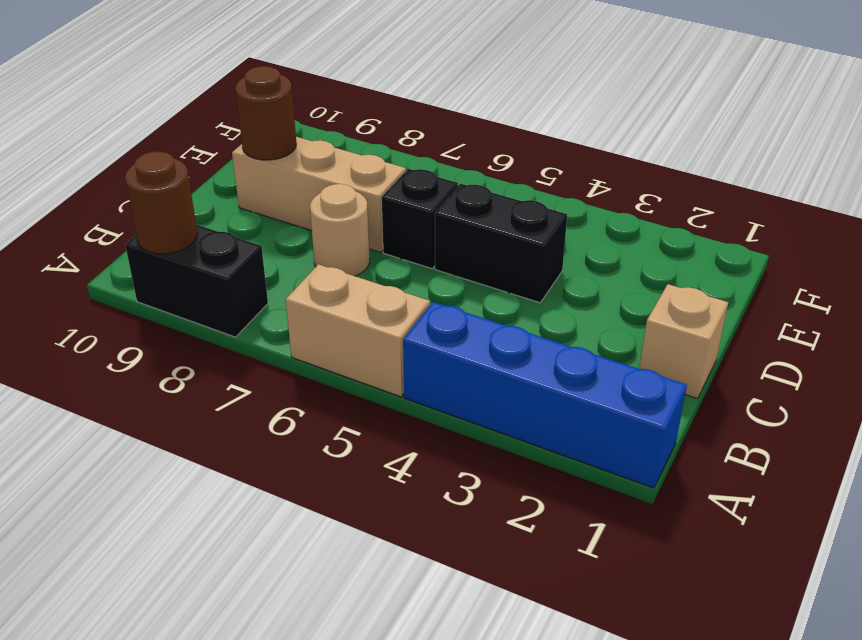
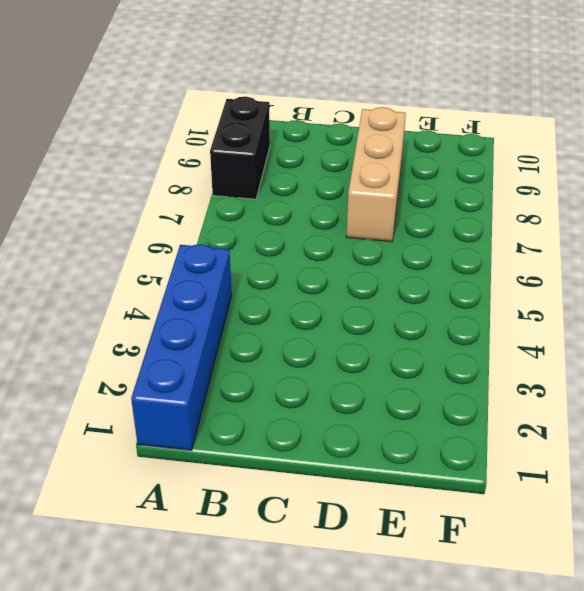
none -> tan brick A5:A6 level 1
none -> tan brick C1 level 1

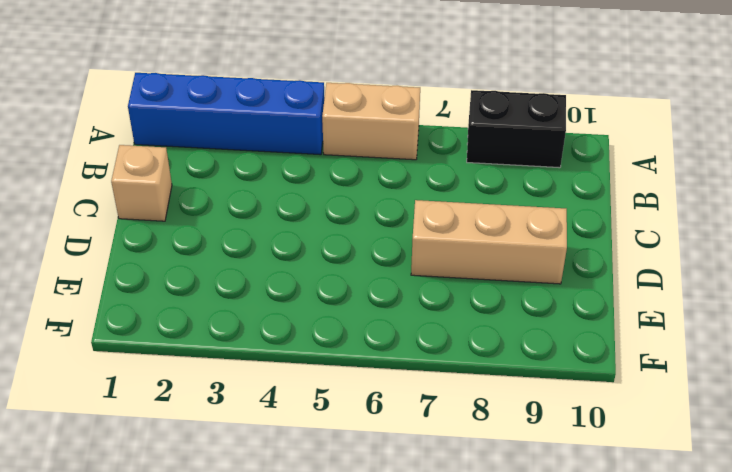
none -> tan round brick C7 level 1
none -> black brick D4:D5 level 1

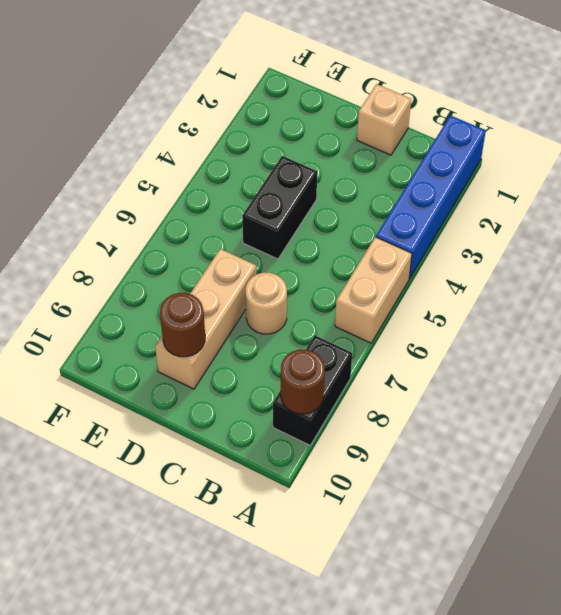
none -> black brick D6 level 1

